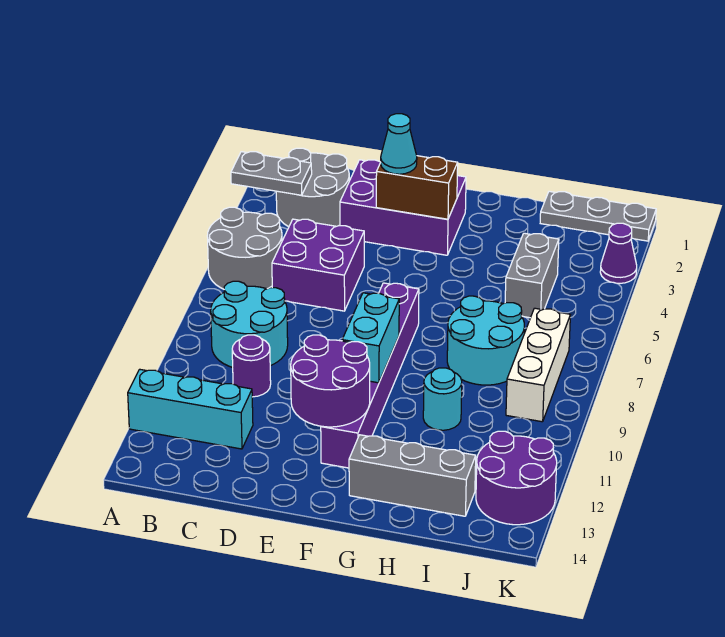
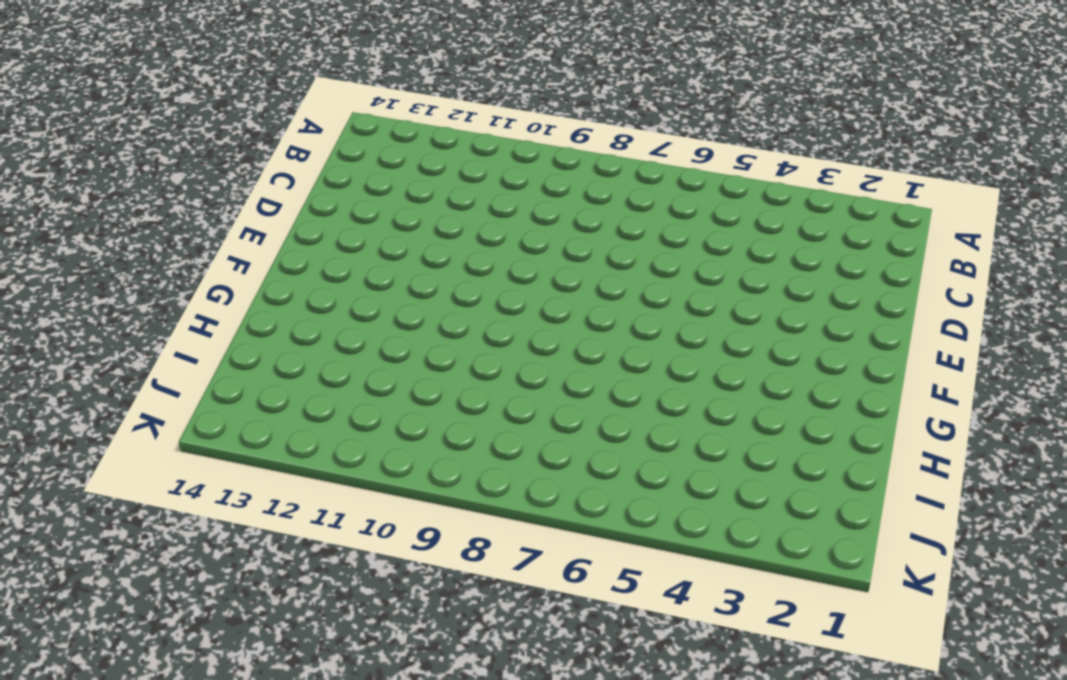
none -> grey round brick A5:B6 level 1
none -> cyan brick A12:C12 level 1
none -> grey round brick B2:C3 level 1

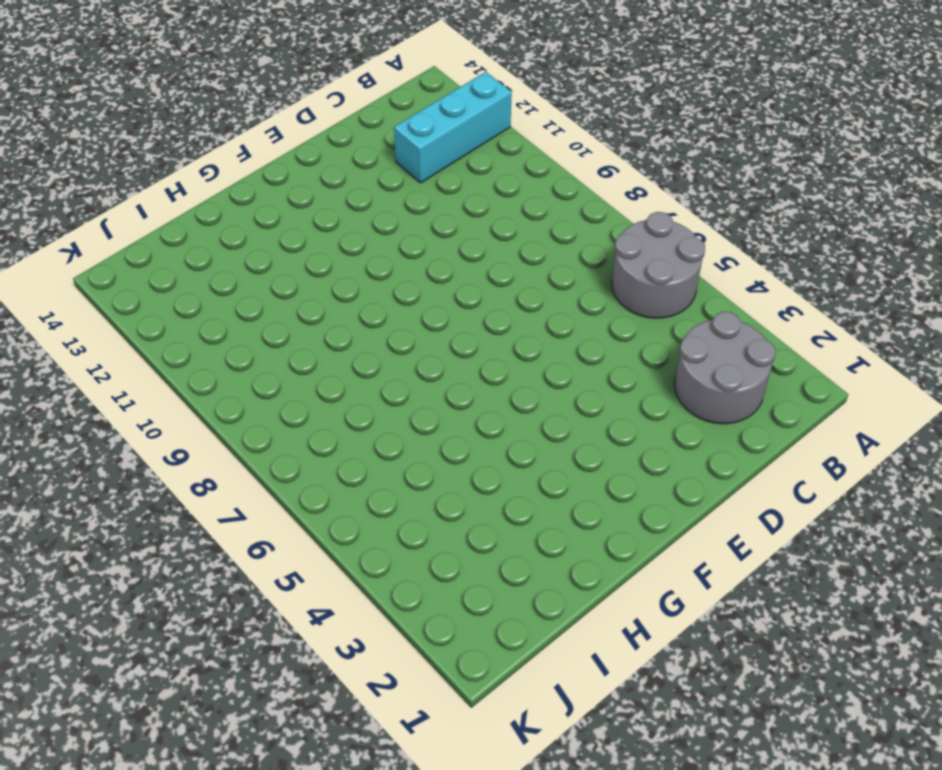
none -> cyan round brick B8:C9 level 1
none -> purple brick C5:D6 level 1
none -> purple round brick C10 level 1

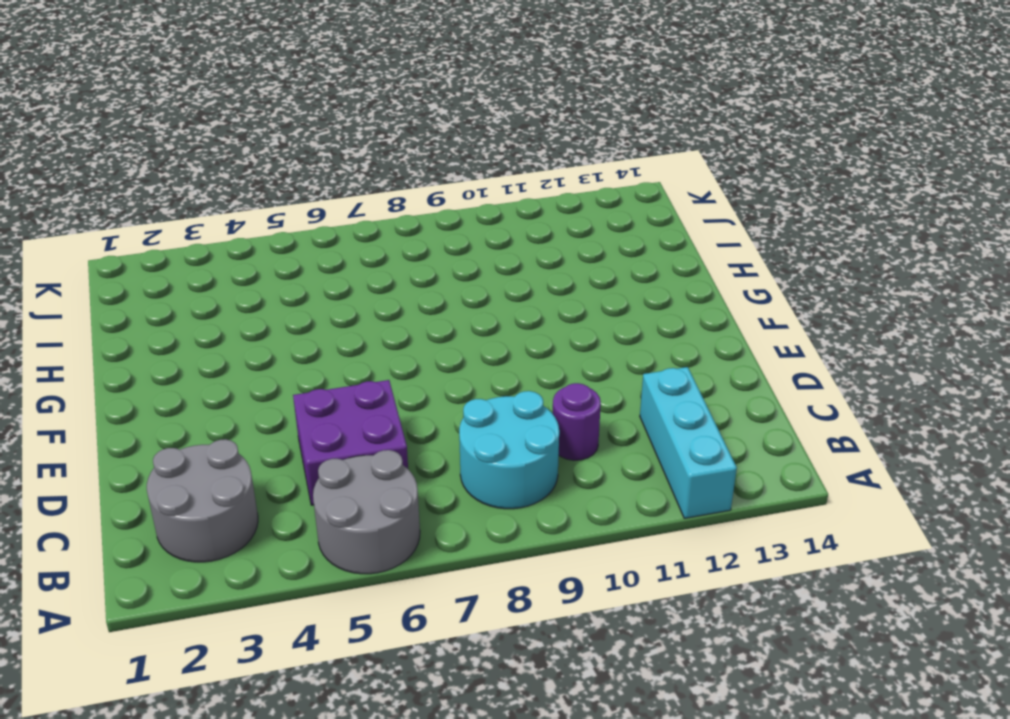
none -> purple brick D2:F3 level 1
none -> purple brick F7:F12 level 1
none -> grey brick G13:I13 level 1

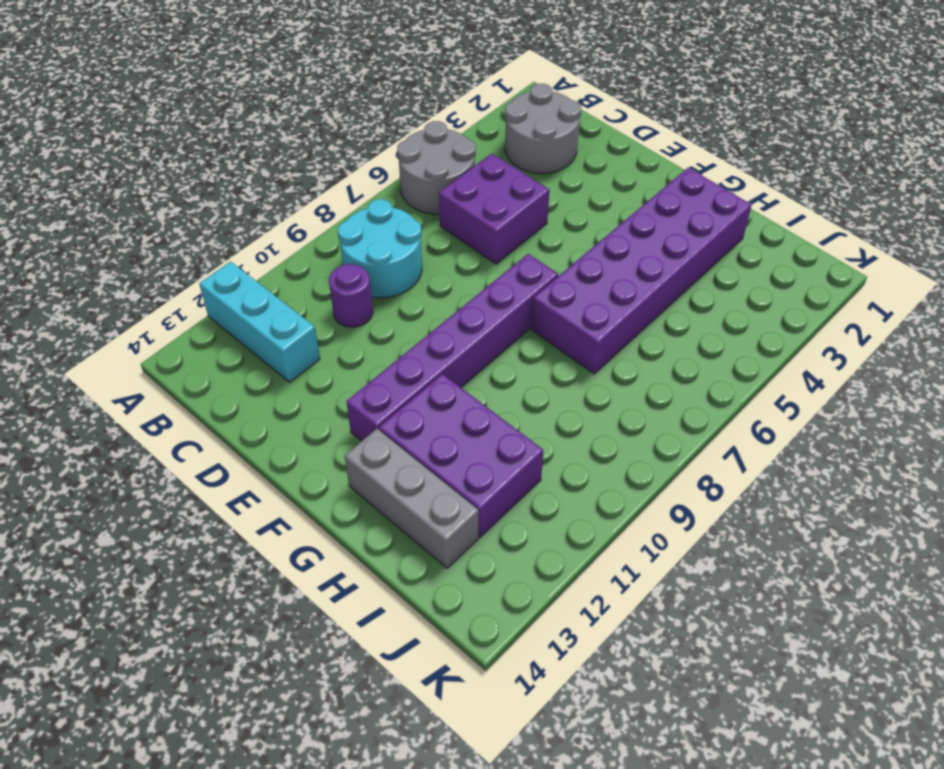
purple brick G2:H7 level 1 -> cyan round brick H7:I8 level 1
purple brick G11:I12 level 1 -> purple brick D2:F3 level 1
none -> cyan round brick H10 level 1
none -> grey plate I1:K1 level 1
none -> grey brick I4:I5 level 1

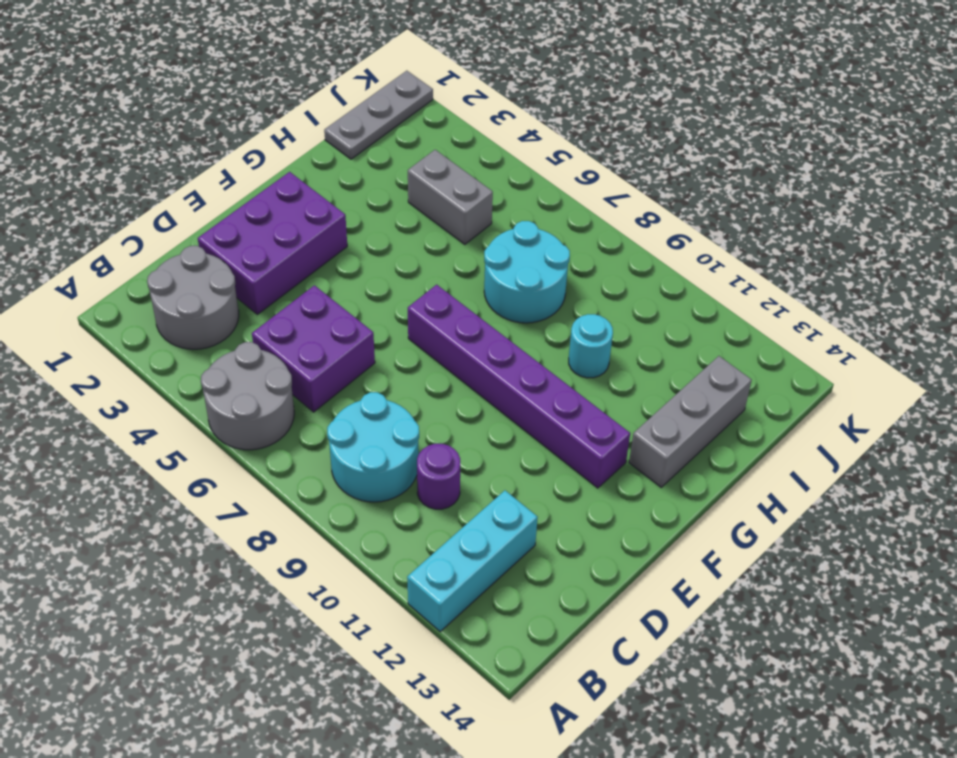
none -> white brick J7:J9 level 1
none -> purple round brick J12:K13 level 1
none -> purple cone K3 level 1

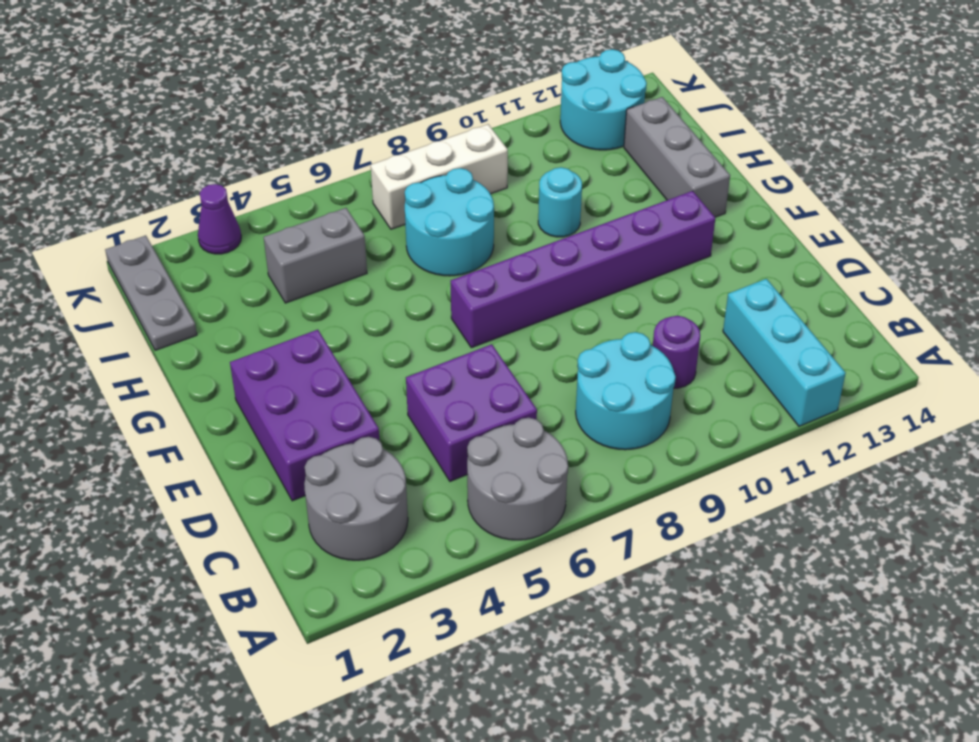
cyan round brick J12:K13 level 1 -> purple round brick J12:K13 level 1
none -> grey plate A3:B3 level 2
none -> brown brick E3:F3 level 2
none -> purple round brick E11:F12 level 2

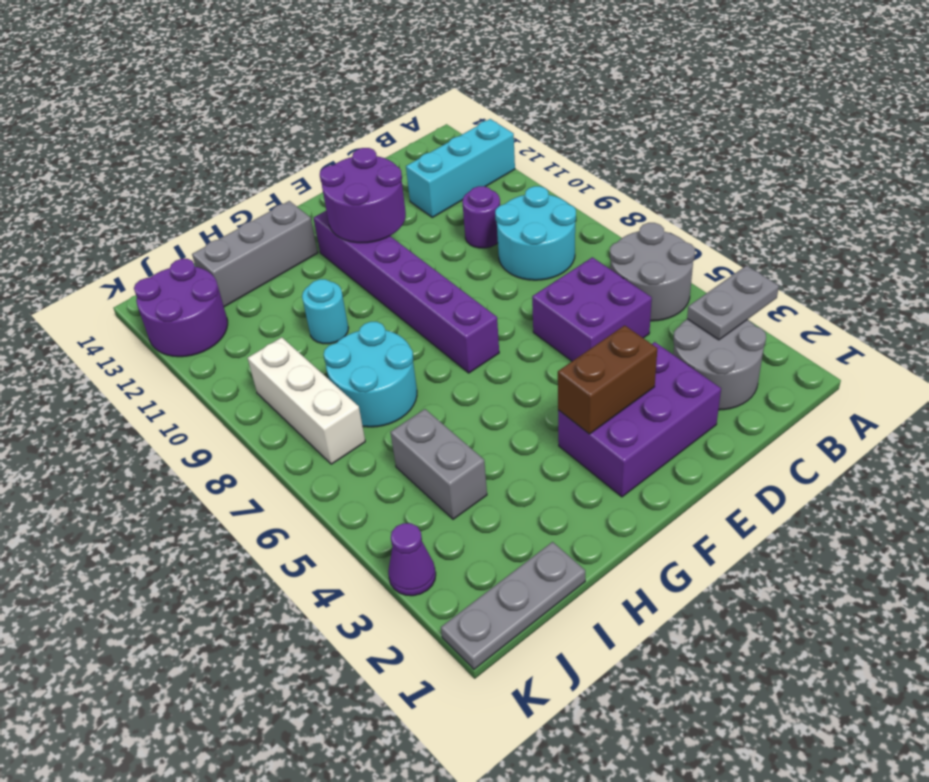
none -> cyan brick F9:F10 level 2
none -> cyan cone E3 level 3

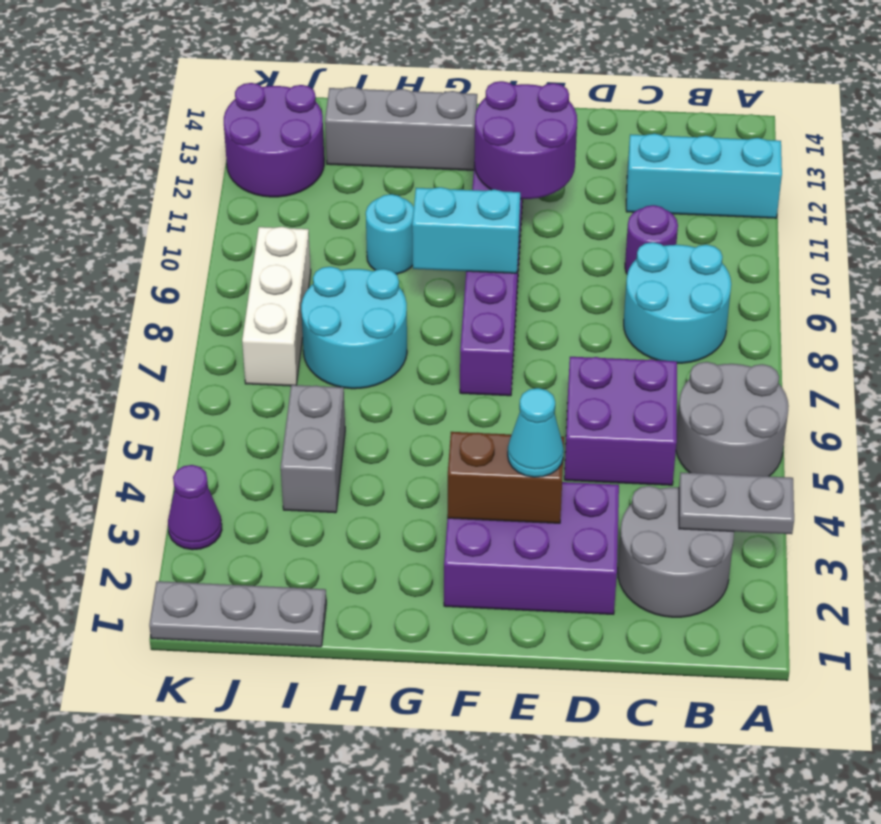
cyan brick F9:G9 level 2 -> cyan brick F9:F10 level 2

